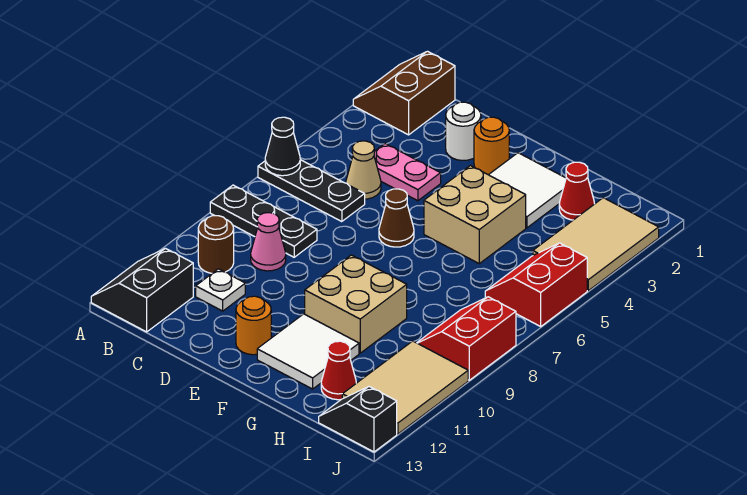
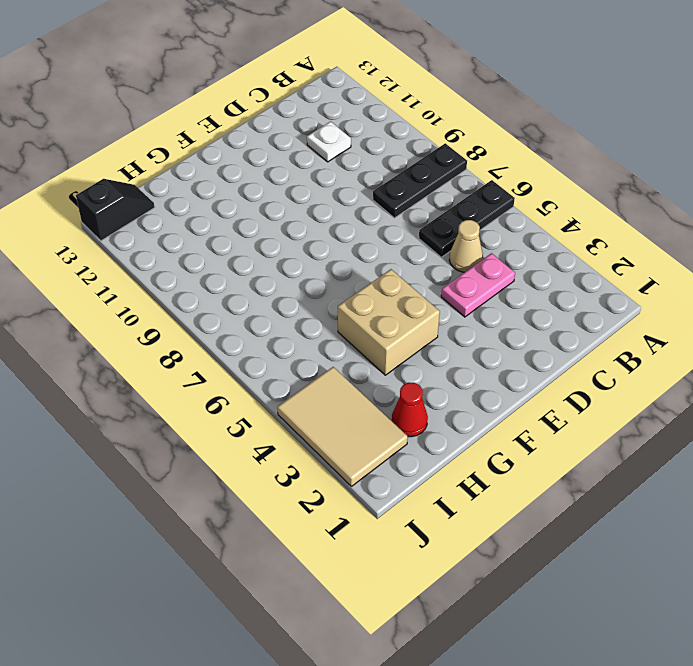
none -> brown slope A1:B2 level 1 top B
none -> black slope A12:B13 level 1 top B
none -> brown round brick B10 level 1

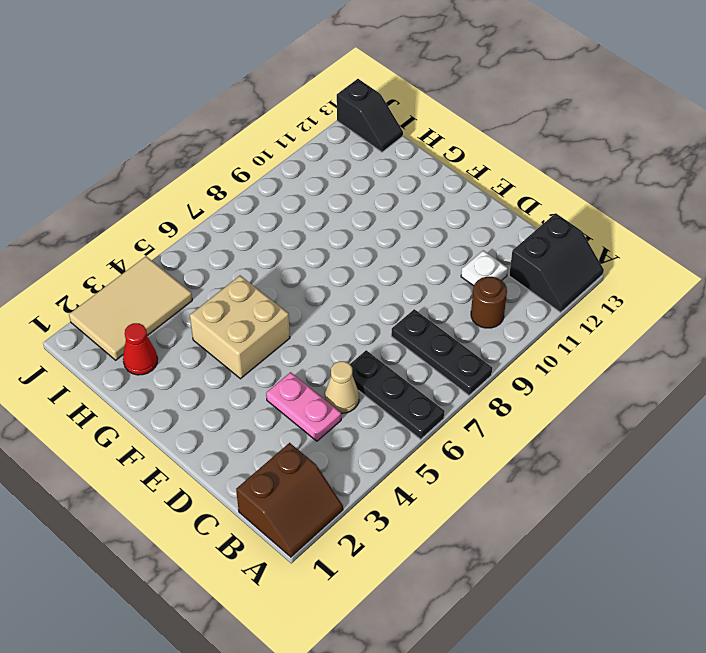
none -> pink cone C9 level 1
none -> white round brick D2 level 1
none -> orange round brick E2 level 1

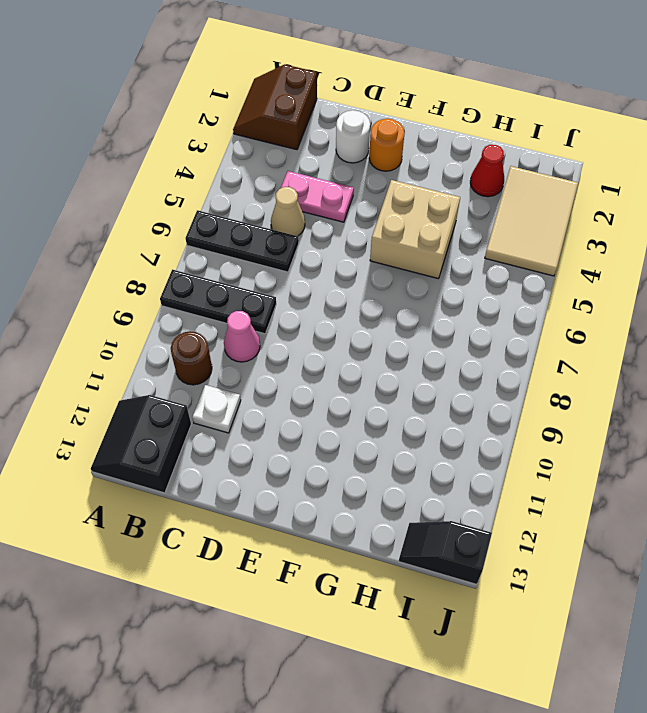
none -> brown cone E6 level 1
none -> orange round brick E12 level 1
none -> white tile F2:G3 level 1

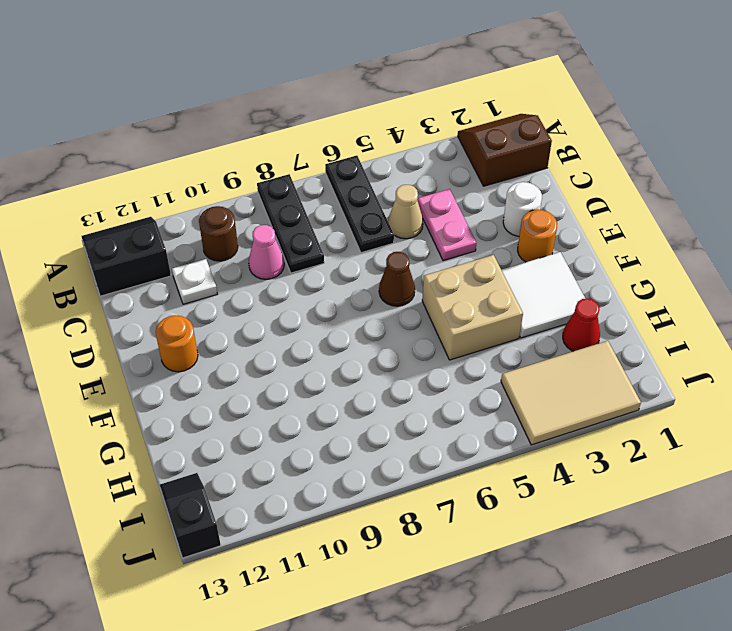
none -> tan brick F9:G10 level 1
none -> white tile F11:G12 level 1
none -> red cone H12 level 1

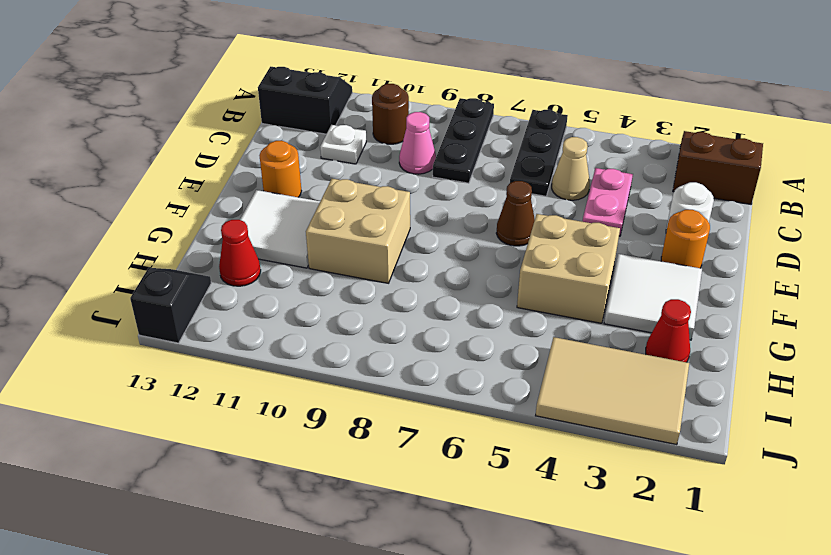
none -> red slope I5:J6 level 1 top J
none -> red slope I8:J9 level 1 top J
none -> tan tile I10:J12 level 1

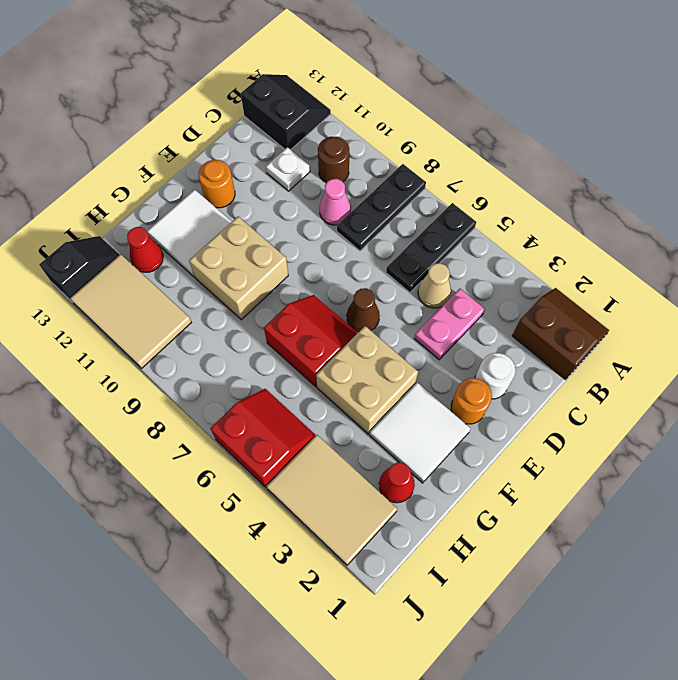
red slope F6:G7 level 1 top G -> red slope I8:J9 level 1 top J
none -> black cone A6 level 2

